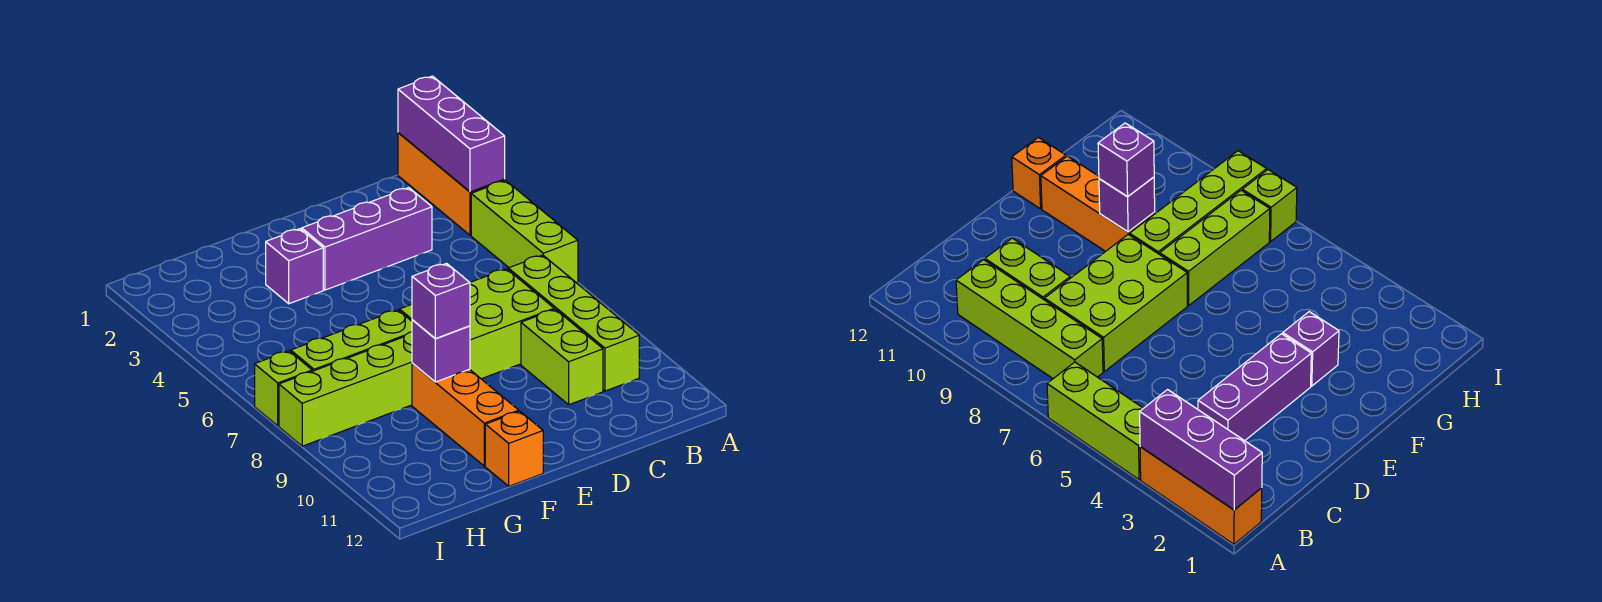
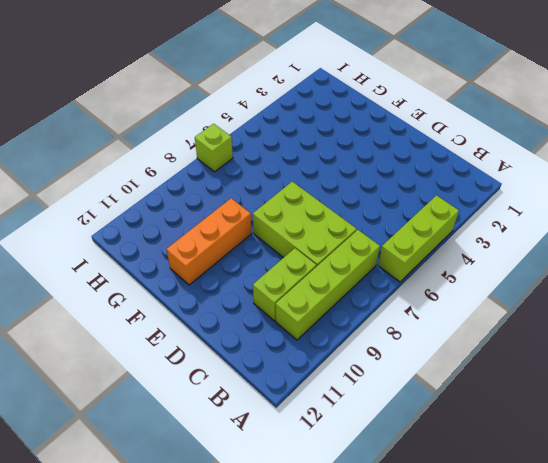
none -> orange brick A1:A3 level 1
none -> purple brick C3:E3 level 1
none -> purple brick F3 level 1

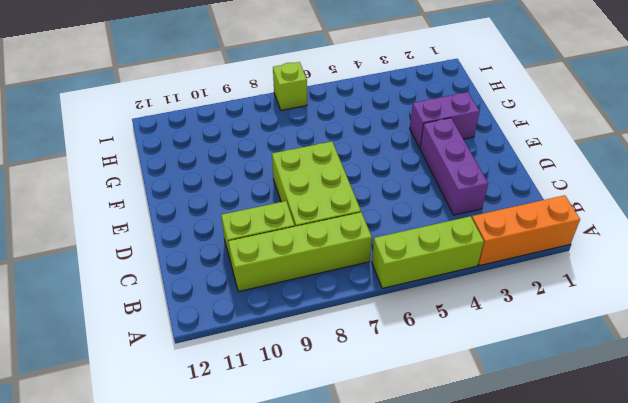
purple brick F2:F3 level 1 -> purple brick F3 level 1
none -> lime brick F7:H7 level 1
none -> lime brick F8:I8 level 1
none -> orange brick F9:F11 level 1

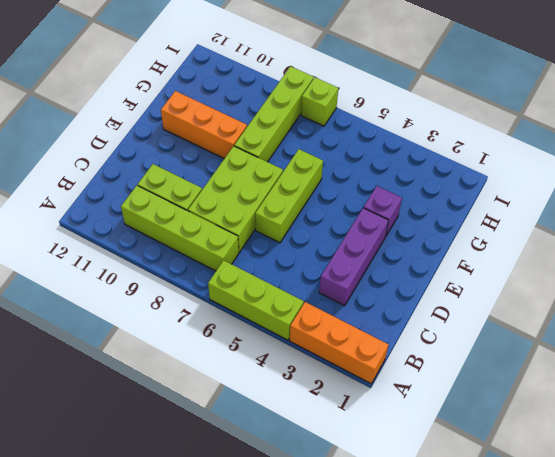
lime brick D6:F6 level 1 -> lime brick F7:H7 level 1
none -> orange brick F12 level 1
none -> purple brick A1:A3 level 2
none -> purple brick F9 level 2

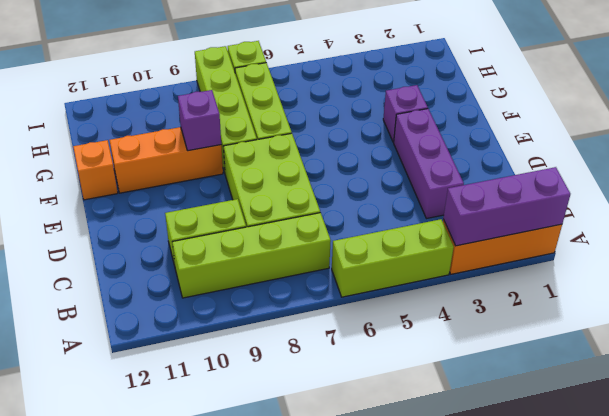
none -> purple brick F9 level 3

